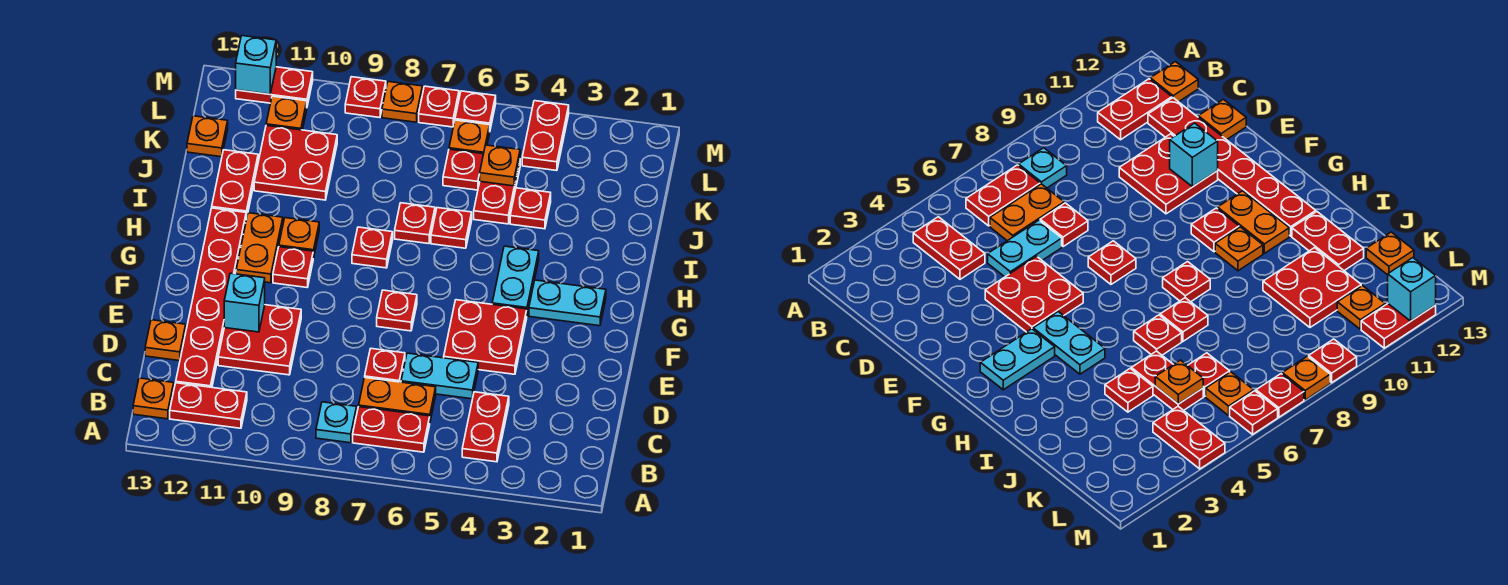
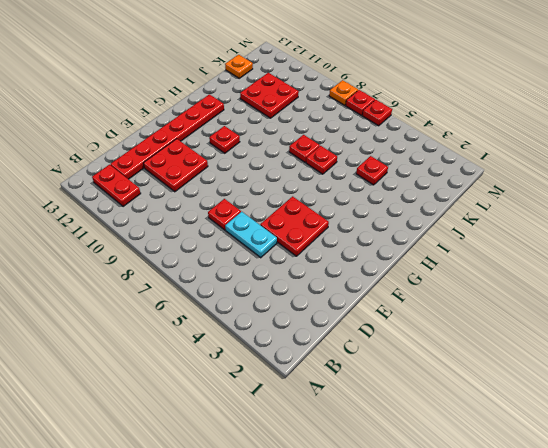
none -> red plate B4:C4 level 1
none -> red plate B6:B7 level 1
none -> cyan plate B8 level 1
none -> orange plate B13 level 1

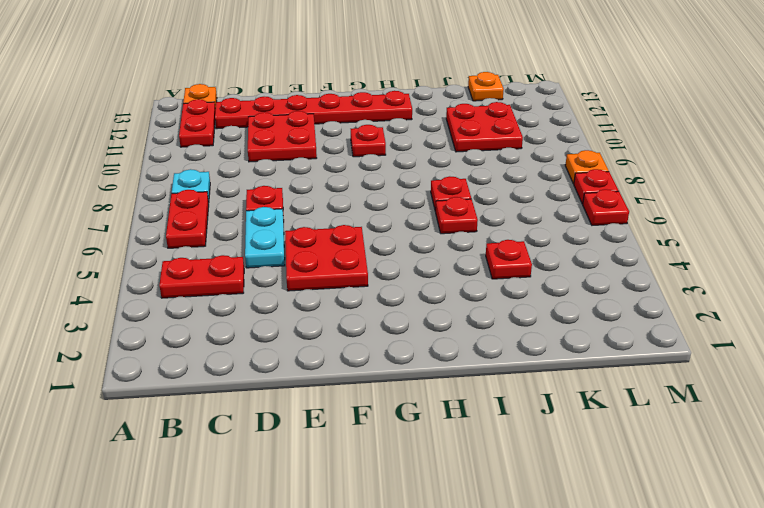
none -> orange plate C6:C7 level 1
none -> orange plate D13 level 1
none -> red plate F7 level 1
none -> cyan plate G2:G3 level 1

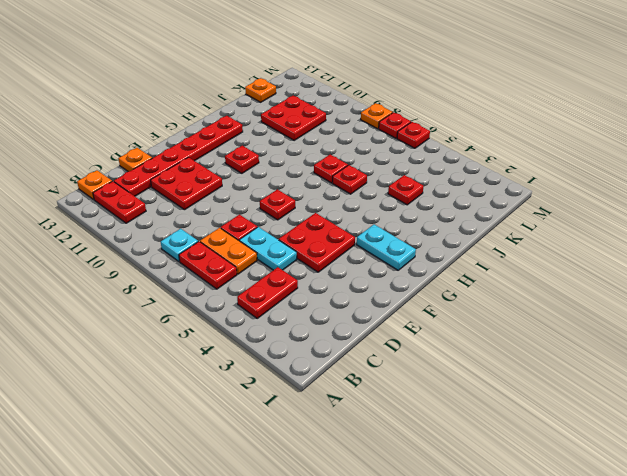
none -> cyan plate G4:H4 level 1
none -> orange plate G11:H11 level 1
none -> red plate H8 level 1
none -> orange plate H10 level 1

